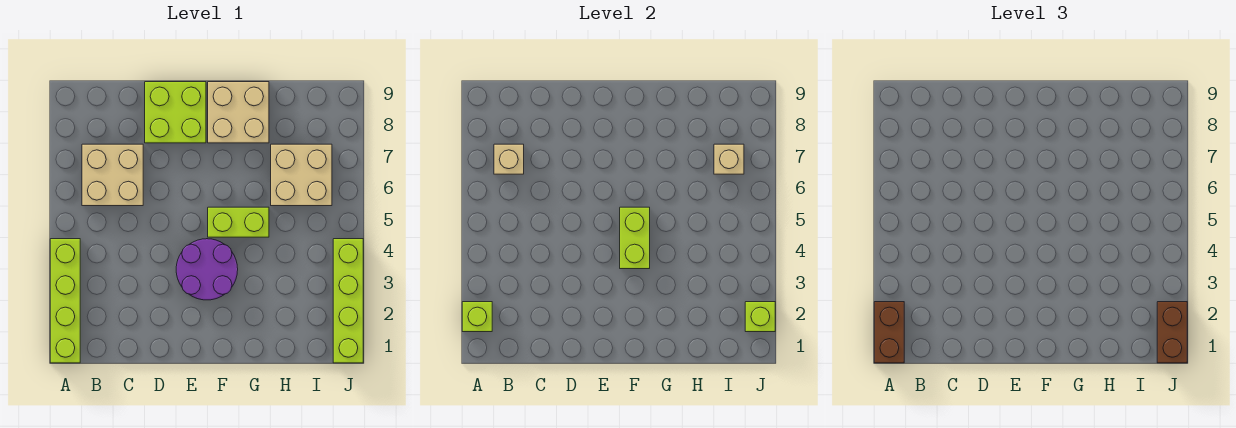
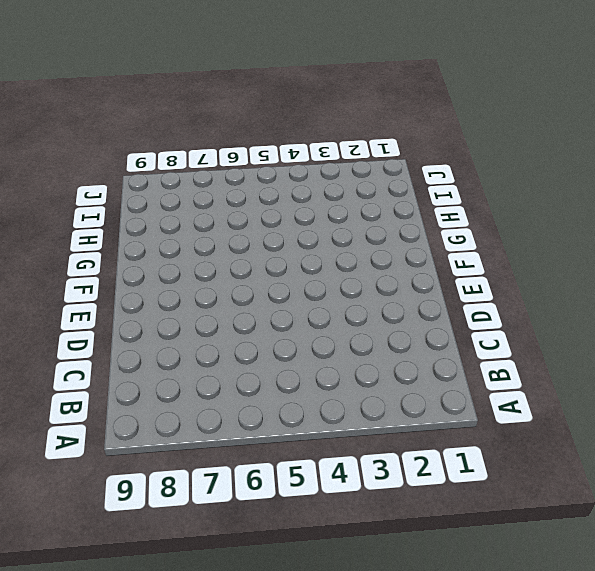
none -> lime brick A1:A4 level 1
none -> tan brick B6:C7 level 1
none -> lime brick D8:E9 level 1

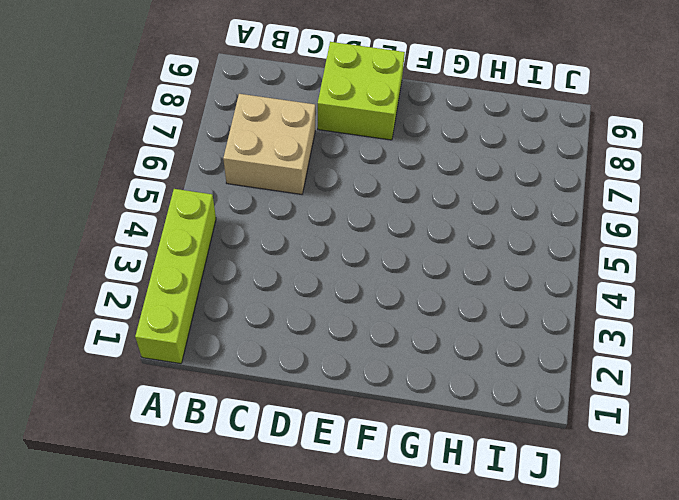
none -> purple round brick E3:F4 level 1
none -> lime brick F5:G5 level 1
none -> tan brick F8:G9 level 1

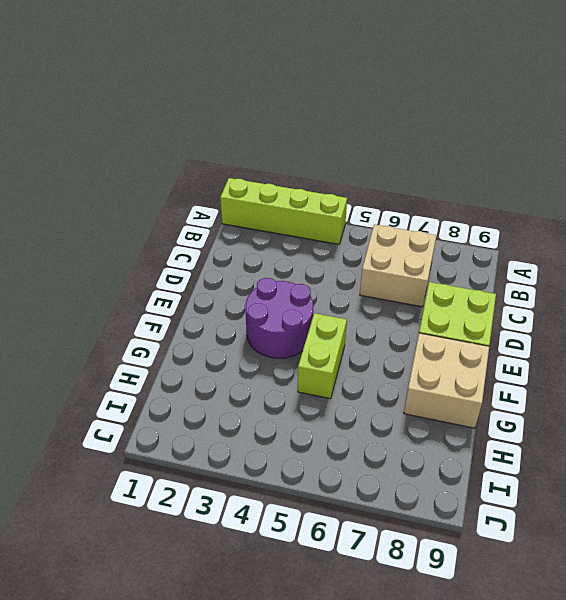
none -> tan brick H6:I7 level 1
none -> lime brick J1:J4 level 1
none -> lime brick A2 level 2

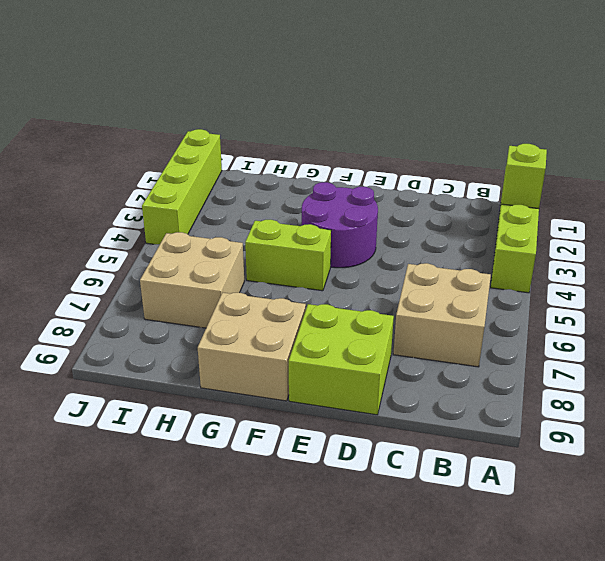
none -> tan brick B7 level 2
none -> lime brick F4:F5 level 2
none -> tan brick I7 level 2

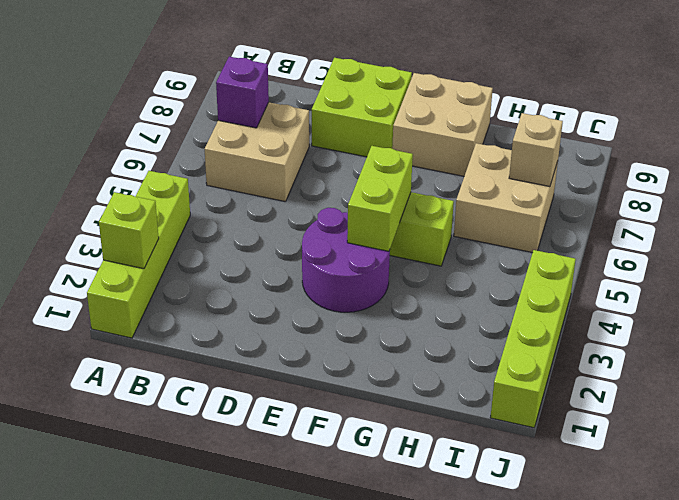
purple brick B7 level 2 -> tan brick B7 level 2
none -> lime brick J2 level 2
none -> brown brick A1:A2 level 3
none -> brown brick J1:J2 level 3

